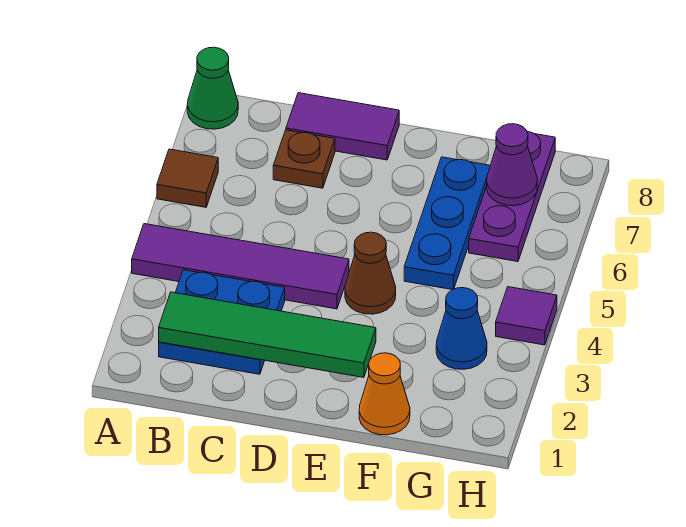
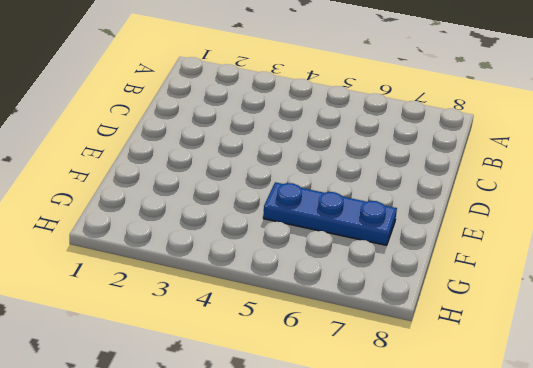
none -> purple tile A4:D4 level 1
none -> brown tile A6 level 1
none -> green cone A8 level 1

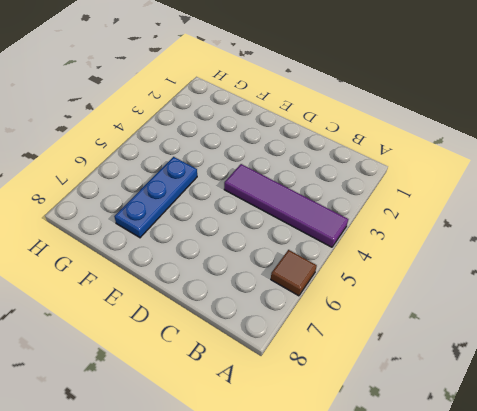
none -> green cone A8 level 1
none -> blue plate B2:C3 level 1
none -> brown plate C7 level 1

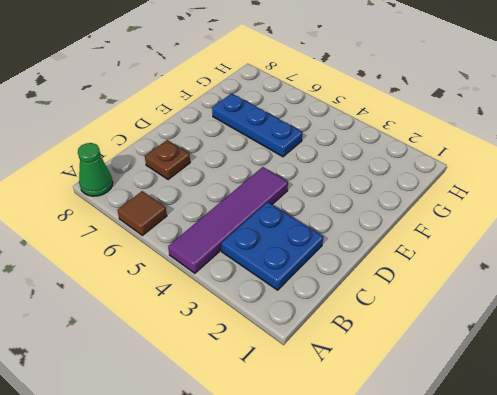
none -> purple tile C8:D8 level 1
none -> brown cone E4 level 1
none -> orange cone F1 level 1

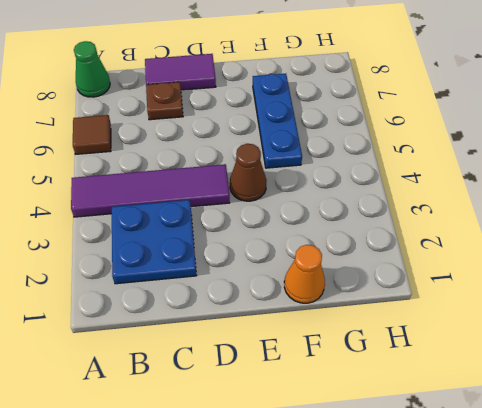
none -> blue cone G3 level 1
none -> purple plate G6:G8 level 1
none -> purple tile H4 level 1

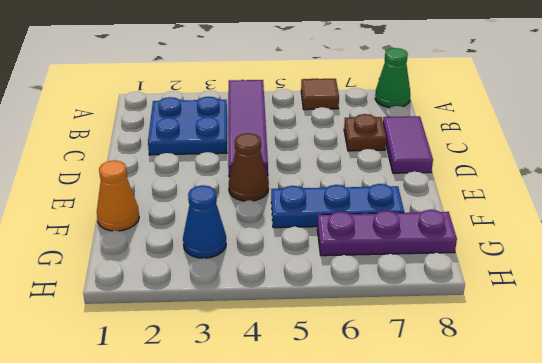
none -> purple tile H4 level 1
none -> green tile B2:E2 level 2
none -> purple cone G7 level 2

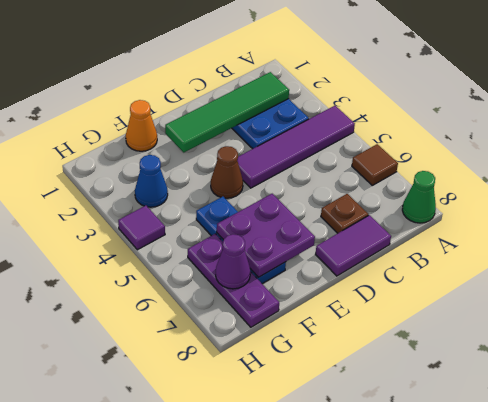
purple plate E6:F7 level 2 -> none

